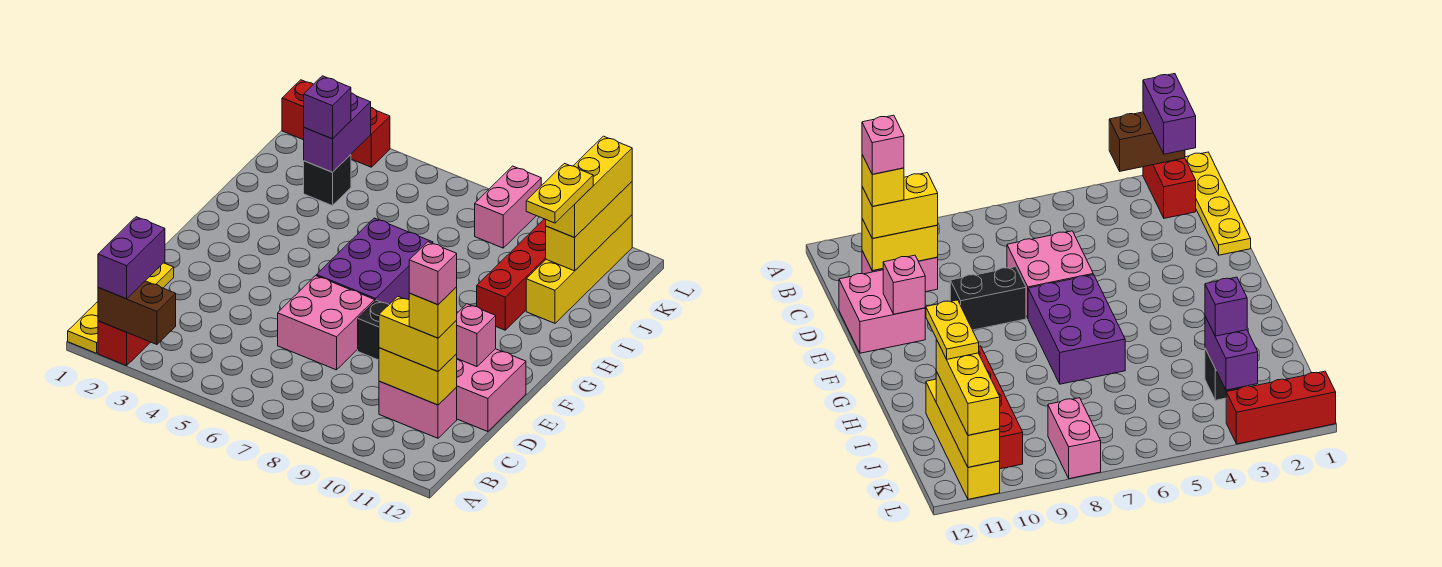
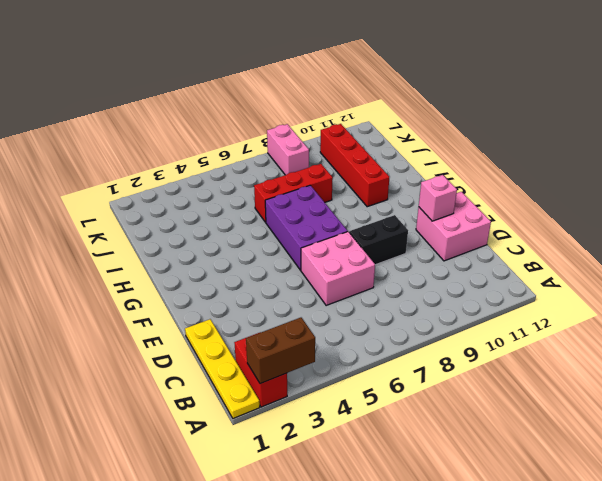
red brick I6:I8 level 1 -> red brick L1:L3 level 1
none -> pink brick C10:C11 level 1
none -> yellow brick I11:L11 level 1
none -> black brick J3 level 1

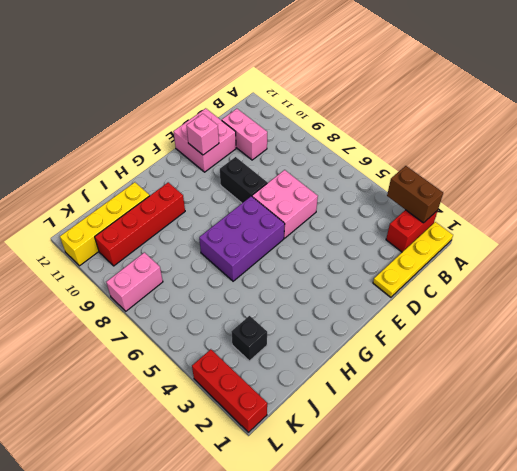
none -> yellow brick C10:C11 level 2
none -> purple brick J3:K3 level 2
none -> yellow brick J11:L11 level 2

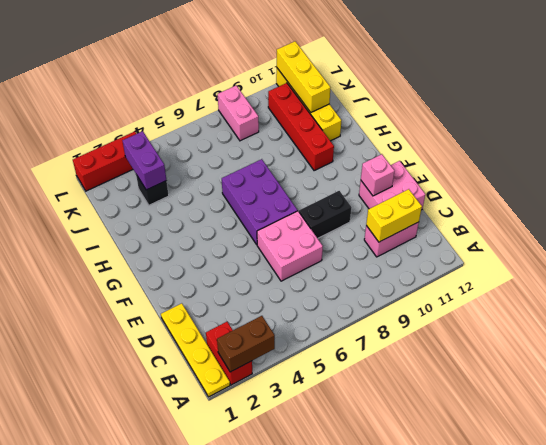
none -> purple brick A2:B2 level 3
none -> yellow brick C10:C11 level 3
none -> purple brick J3 level 3

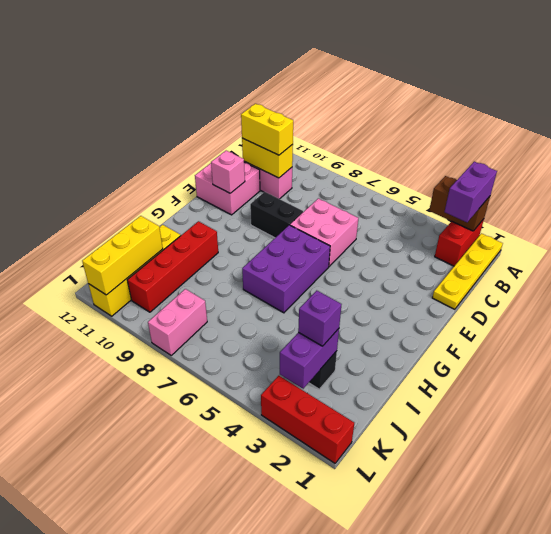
none -> yellow brick J11:L11 level 3
none -> yellow brick C11 level 4
none -> yellow plate I11:J11 level 4

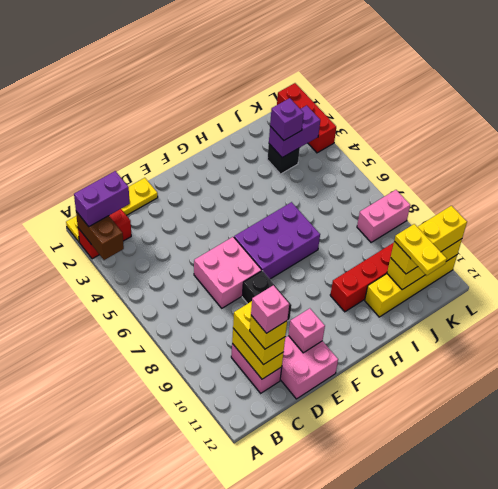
yellow plate J11:J12 level 4 -> yellow plate I11:J11 level 4

